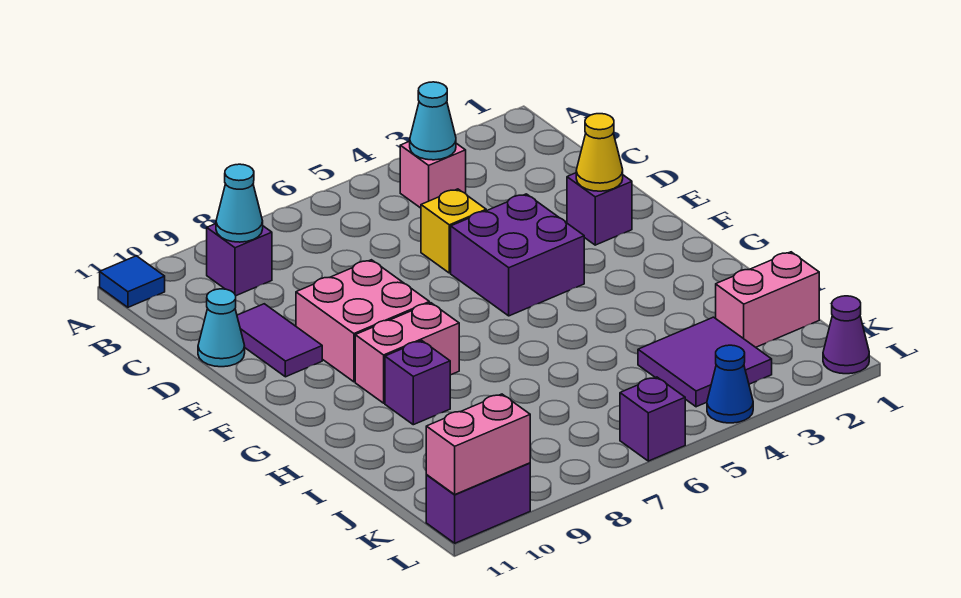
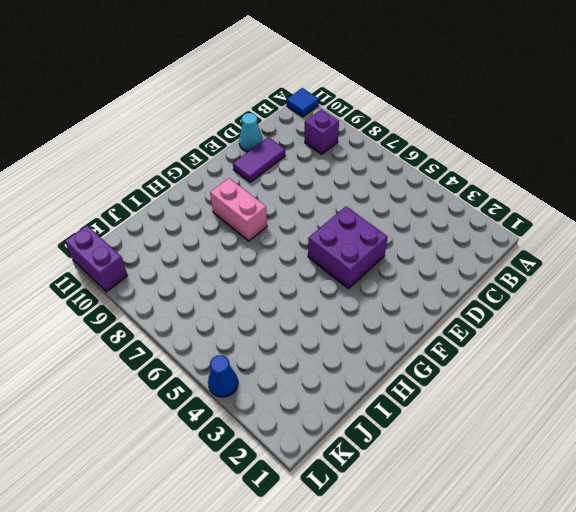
none -> pink brick B4 level 1
none -> yellow brick D5 level 1
none -> purple brick E2 level 1

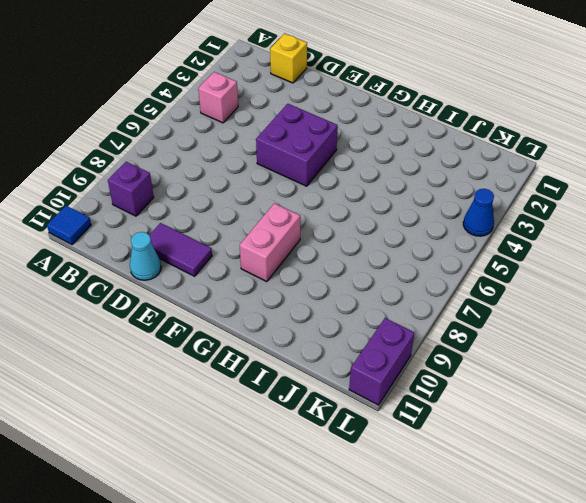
yellow brick C1 level 1 -> yellow brick D5 level 1
none -> purple brick E2 level 1
none -> pink brick E8:F9 level 1
none -> purple brick H9 level 1

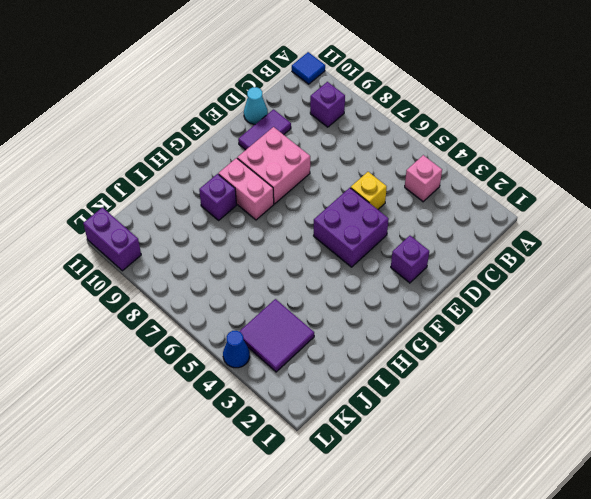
none -> pink brick J1:J2 level 1
none -> purple cone L1 level 1
none -> purple brick L6 level 1

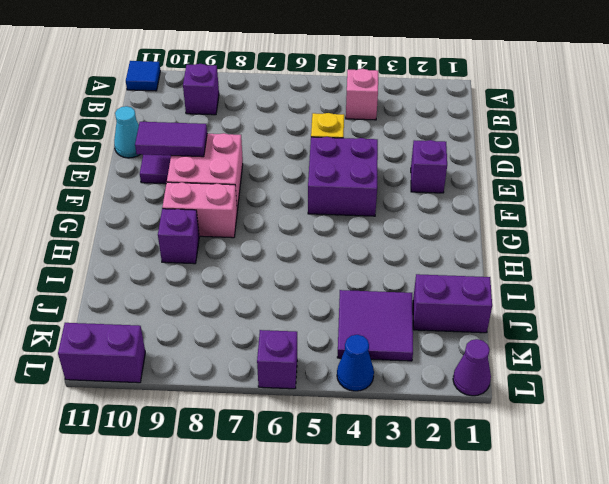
purple tile E9:E10 level 2 -> none
purple brick J1:J2 level 1 -> pink brick J1:J2 level 1
none -> cyan cone B4 level 2
none -> cyan cone B9 level 2
none -> yellow cone E2 level 2

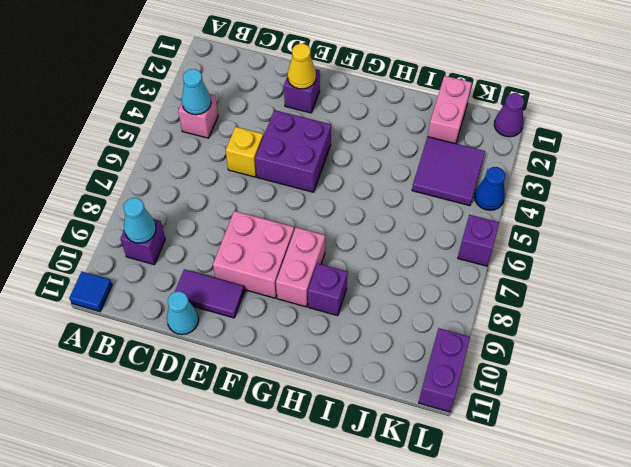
none -> pink brick L10:L11 level 2

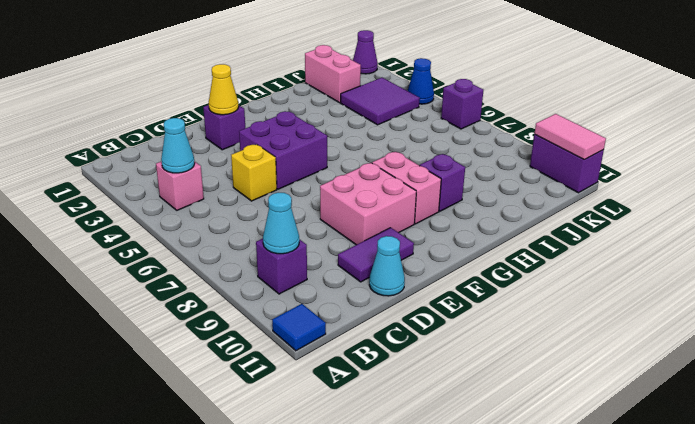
pink tile L10:L11 level 2 -> pink brick L10:L11 level 2

